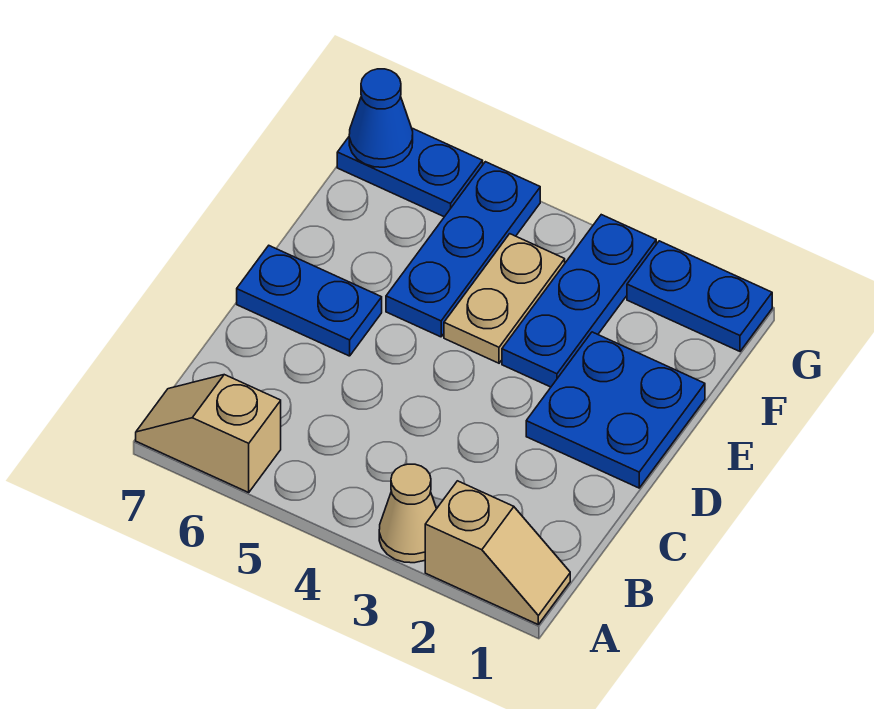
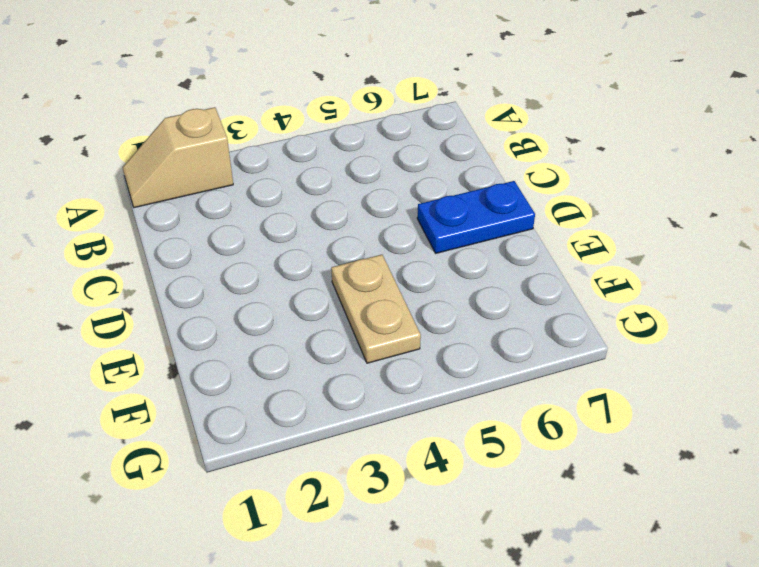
none -> tan cone A3 level 1
none -> tan slope A6:A7 level 1 top 6

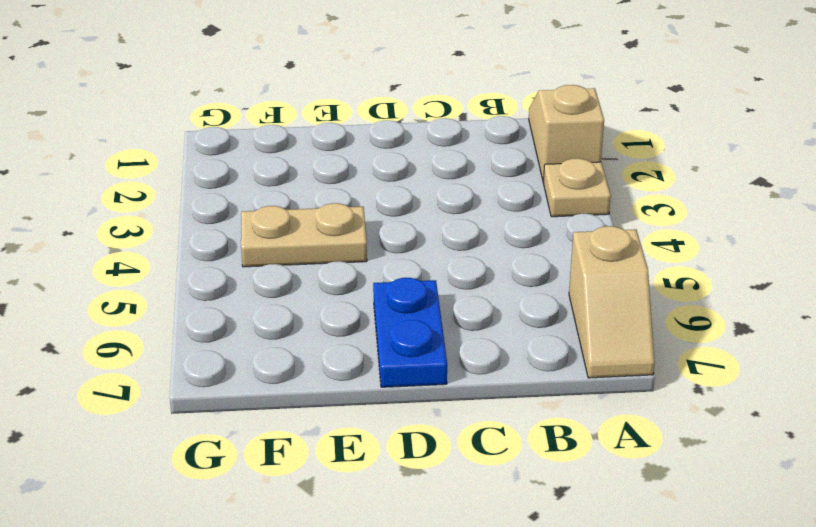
tan plate A3 level 1 -> tan cone A3 level 1
none -> blue plate D1:E2 level 1
none -> blue plate E3:G3 level 1

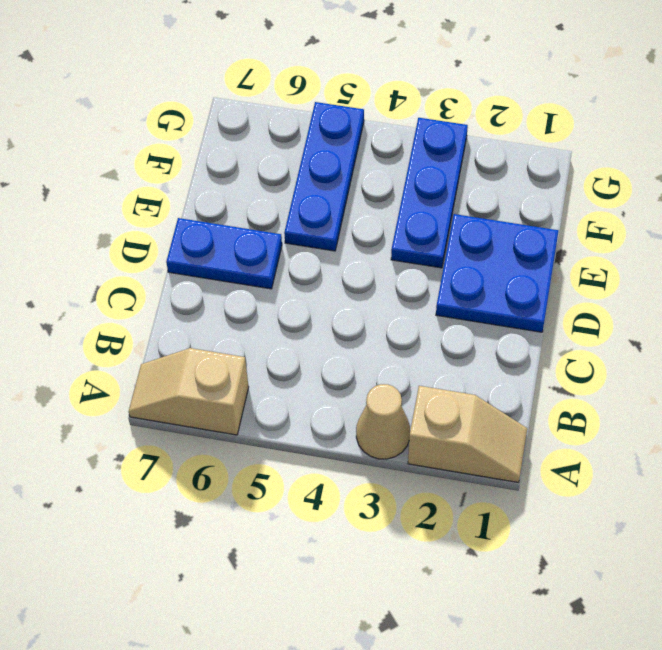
none -> tan plate E4:F4 level 1
none -> blue plate G1:G2 level 1

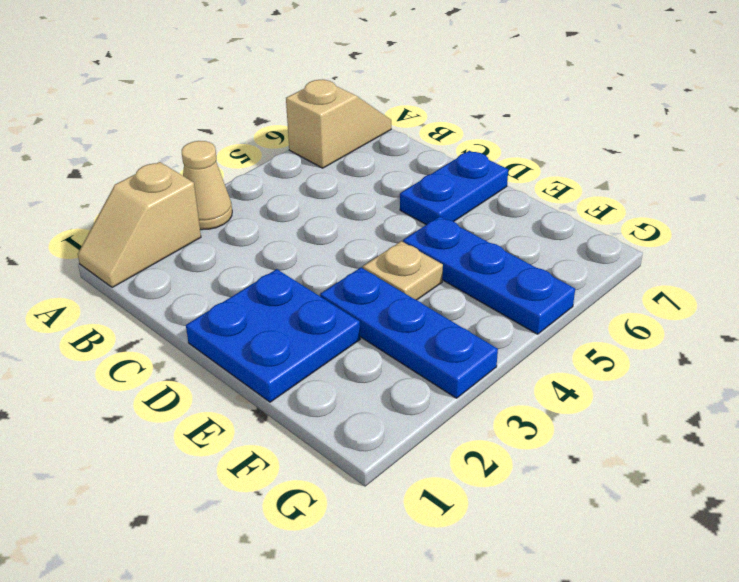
tan plate E4 level 1 -> tan plate E4:F4 level 1
none -> blue plate G1:G2 level 1
none -> blue plate G6:G7 level 1

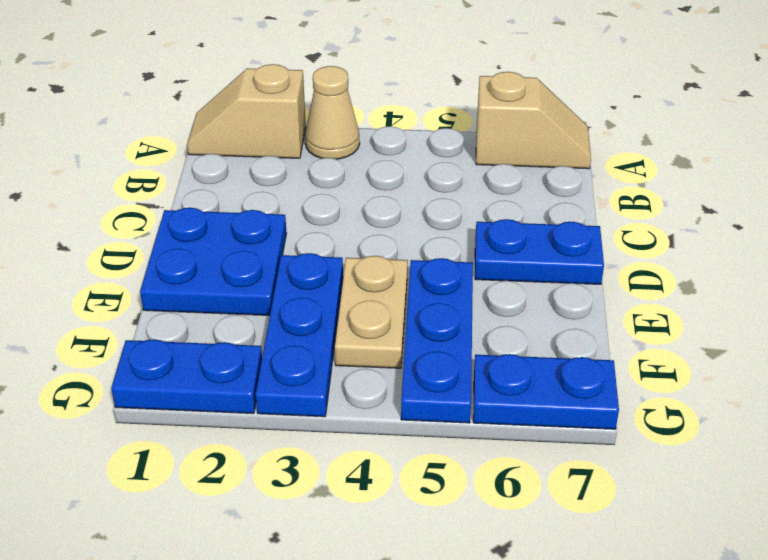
none -> blue cone G7 level 2

